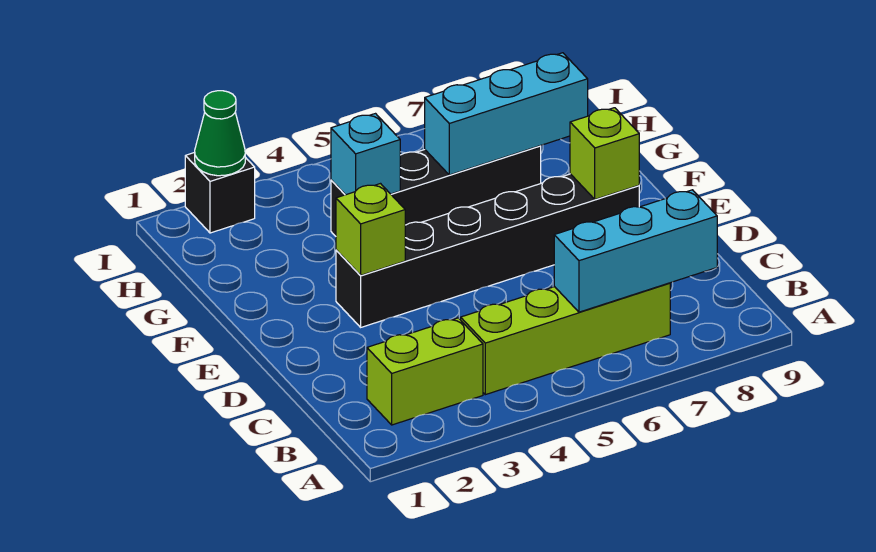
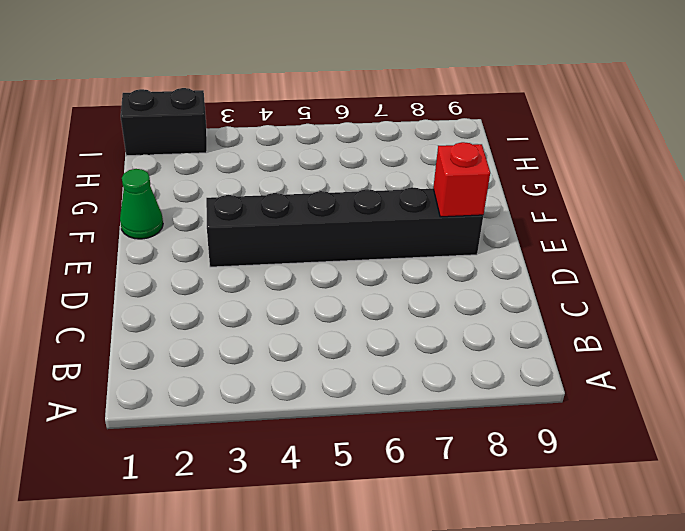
red brick E8 level 2 -> lime brick E8 level 2
green cone F1 level 1 -> green cone I2 level 2
black brick I1:I2 level 1 -> black brick I2 level 1
none -> lime brick B2:B3 level 1
none -> lime brick B4:B7 level 1

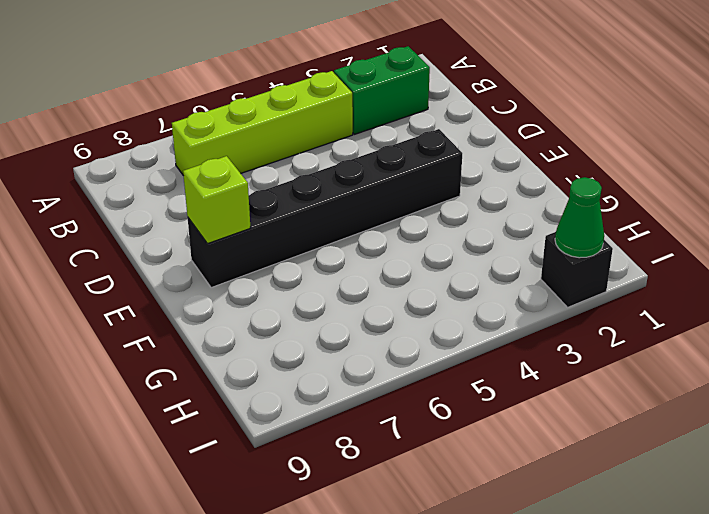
green brick B2:B3 level 1 -> lime brick B2:B3 level 1
none -> black brick G4:G7 level 1
none -> cyan brick B6:B8 level 2

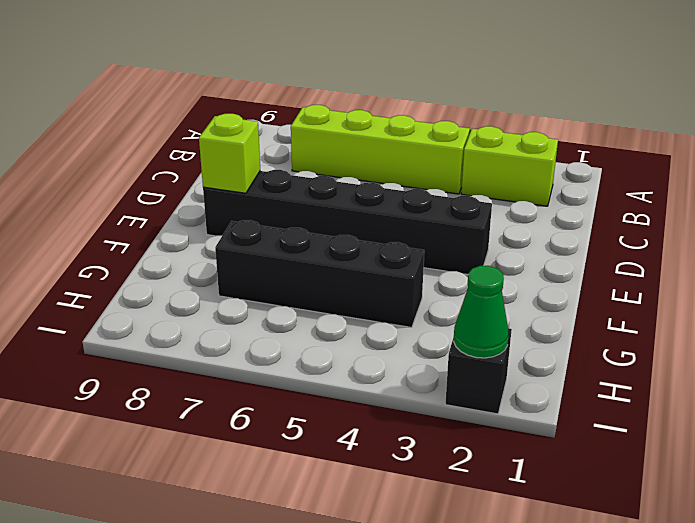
none -> cyan brick B6:B8 level 2
none -> lime brick E3 level 2

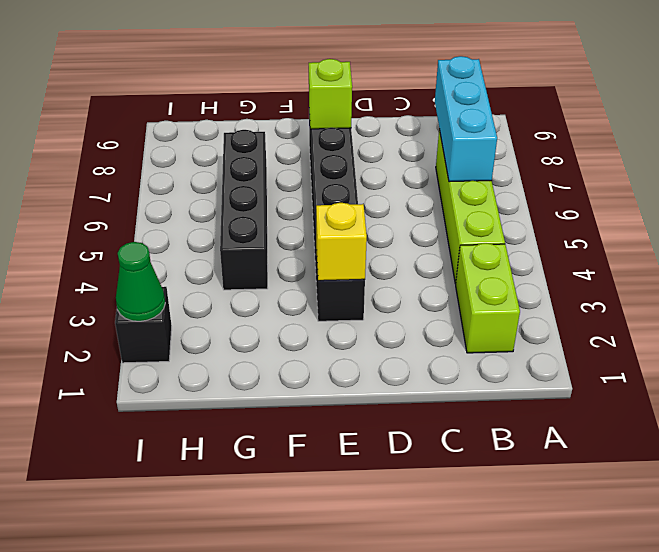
yellow brick E3 level 2 -> lime brick E3 level 2
none -> cyan brick G4 level 2
none -> cyan brick G6:G8 level 2

